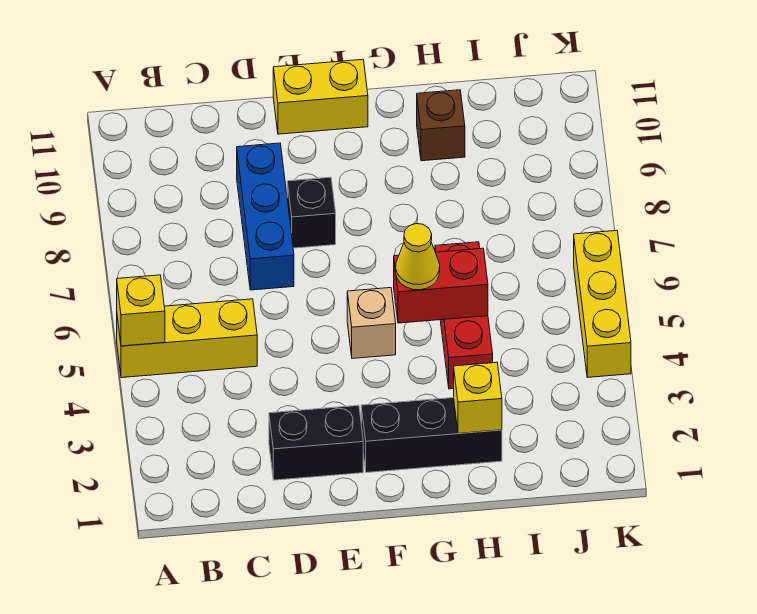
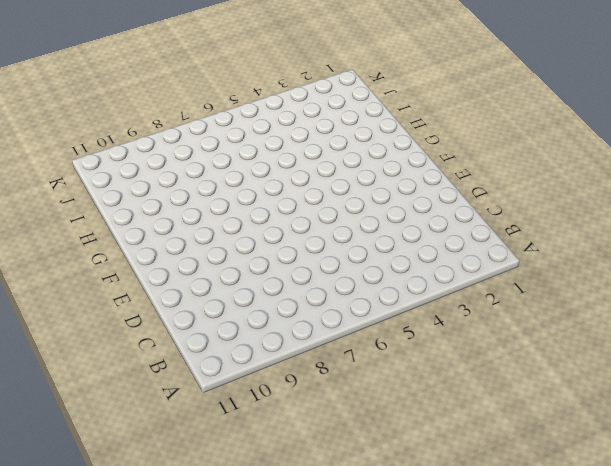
none -> yellow brick A5:C5 level 1
none -> black brick D2:E2 level 1
none -> blue brick D7:D9 level 1

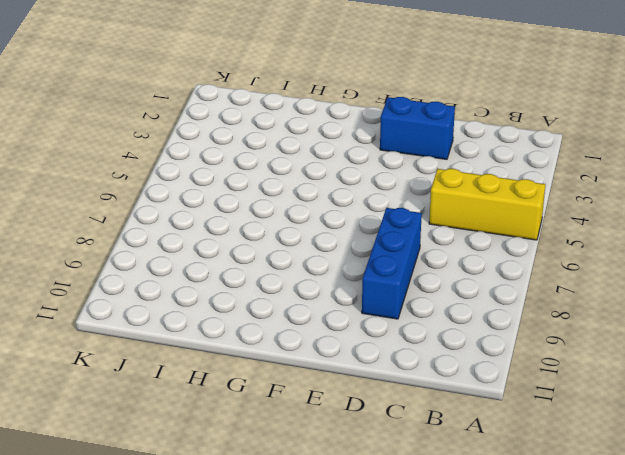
blue brick D2:E2 level 1 -> black brick D2:E2 level 1
none -> black brick E8 level 1
none -> yellow brick E11:F11 level 1
none -> black brick F2:H2 level 1

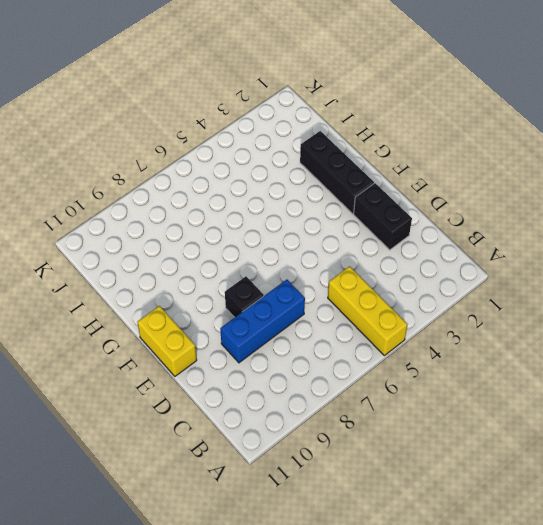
none -> tan brick F5 level 1
none -> red brick H4:H6 level 1
none -> brown brick H10 level 1

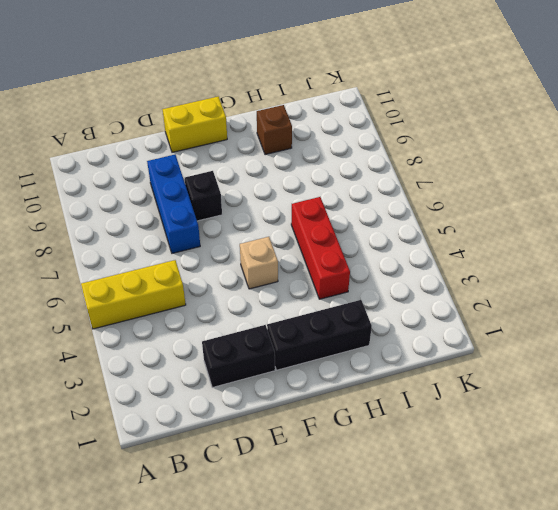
none -> yellow brick K4:K6 level 1
none -> yellow brick A5 level 2
none -> red brick G5:H5 level 2

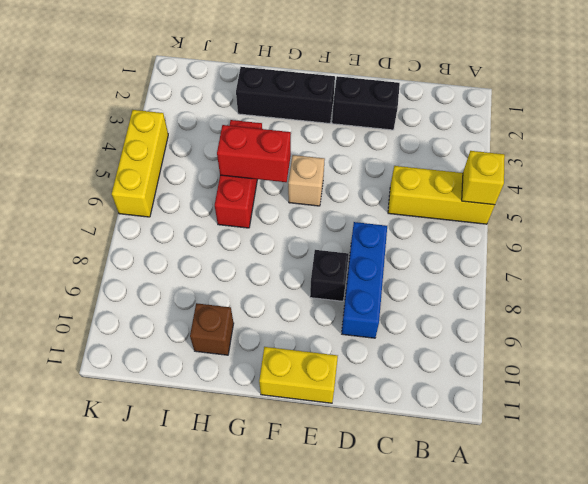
none -> yellow brick H2 level 2
none -> yellow cone G5 level 3

